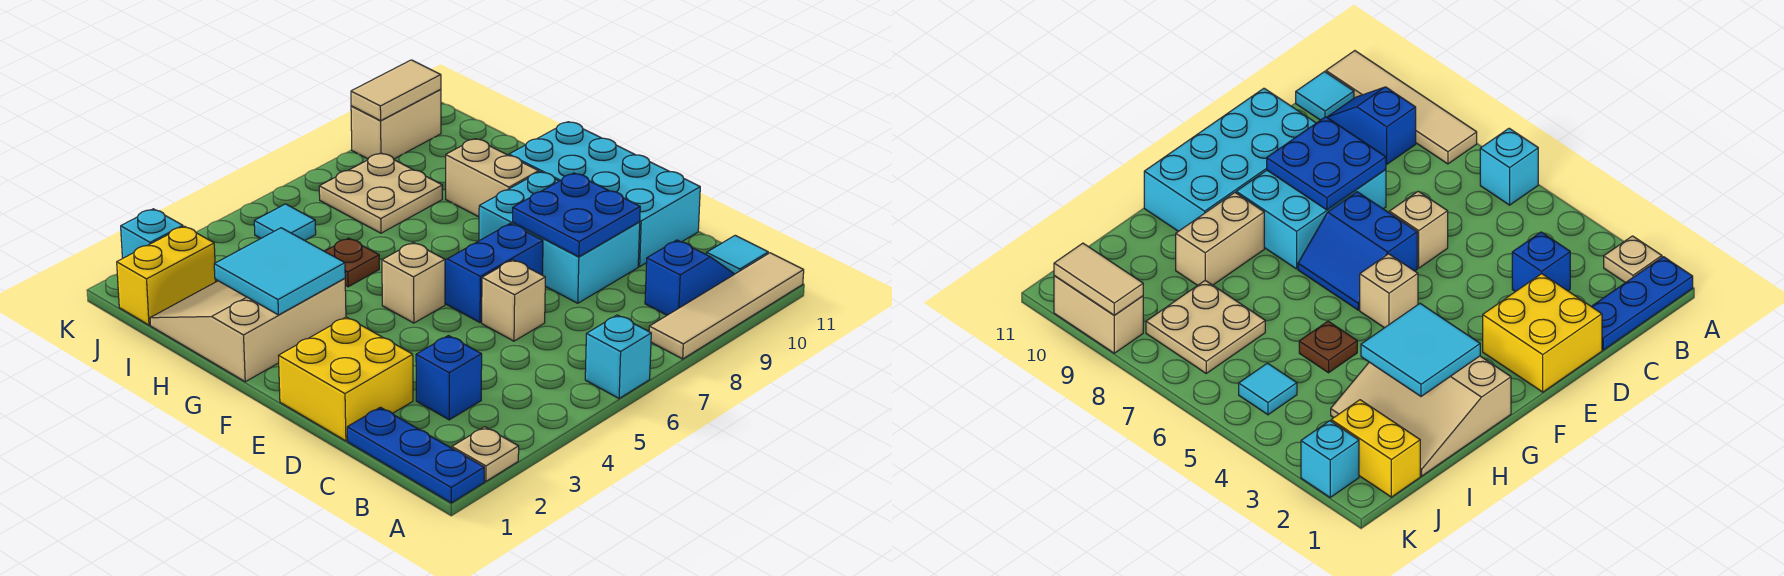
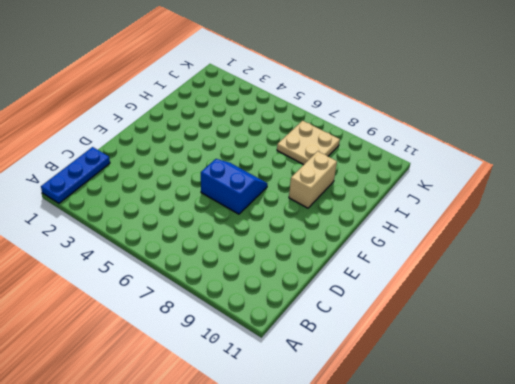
none -> tan plate A2 level 1
none -> cyan brick A6 level 1
none -> tan tile A8:A11 level 1

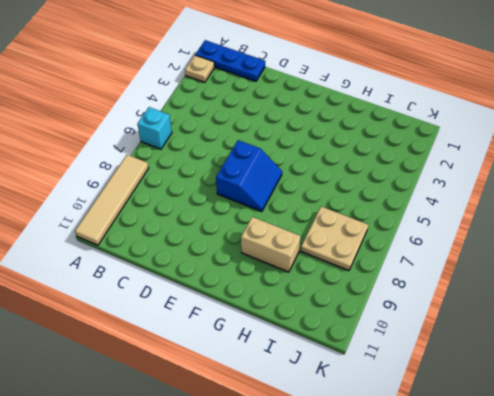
none -> blue slope B9:B10 level 1 top 9
none -> cyan tile B11 level 1
none -> blue brick C3 level 1

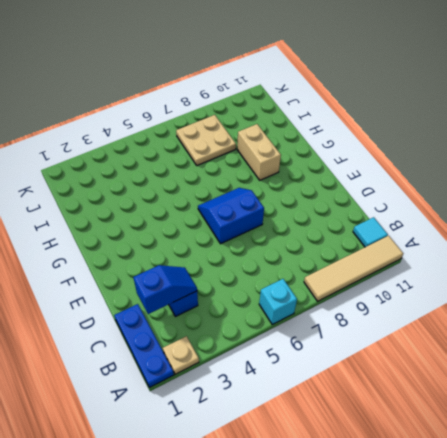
blue slope C2:C3 level 2 top 2 -> blue slope B9:B10 level 1 top 9
none -> yellow brick D1:E2 level 1
none -> tan brick D6 level 1
none -> cyan brick D8:F9 level 1

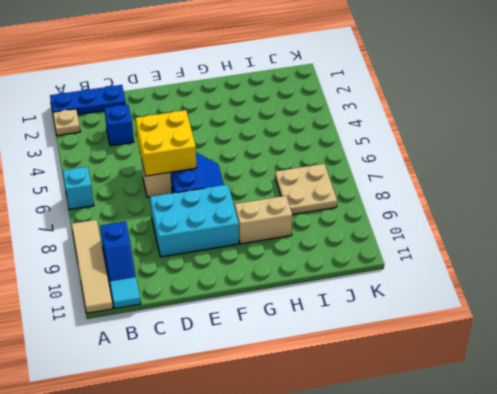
yellow brick D5:E6 level 2 -> yellow brick D1:E2 level 1
none -> cyan brick D10:G11 level 1
none -> tan brick F5 level 1
none -> tan slope G1:I3 level 1 top G

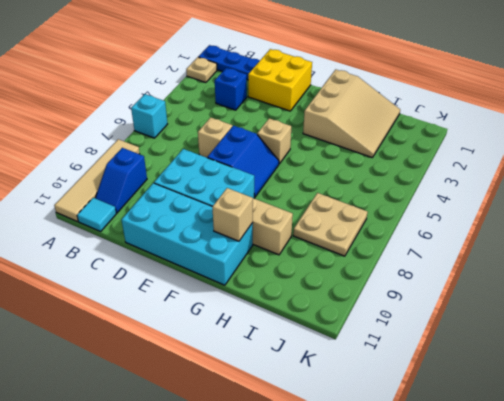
tan brick G10 level 2 -> none
none -> brown plate H5 level 1
none -> yellow brick J1:J2 level 1
none -> cyan tile J5 level 1

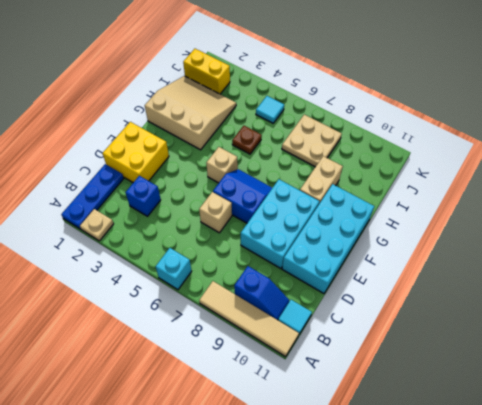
none -> cyan brick K2 level 1
none -> tan brick K9:K10 level 1
none -> blue plate D8:E9 level 2

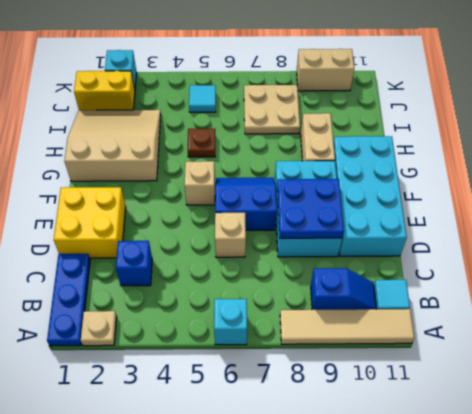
none -> cyan tile G2:H3 level 2
none -> tan tile K9:K10 level 2

